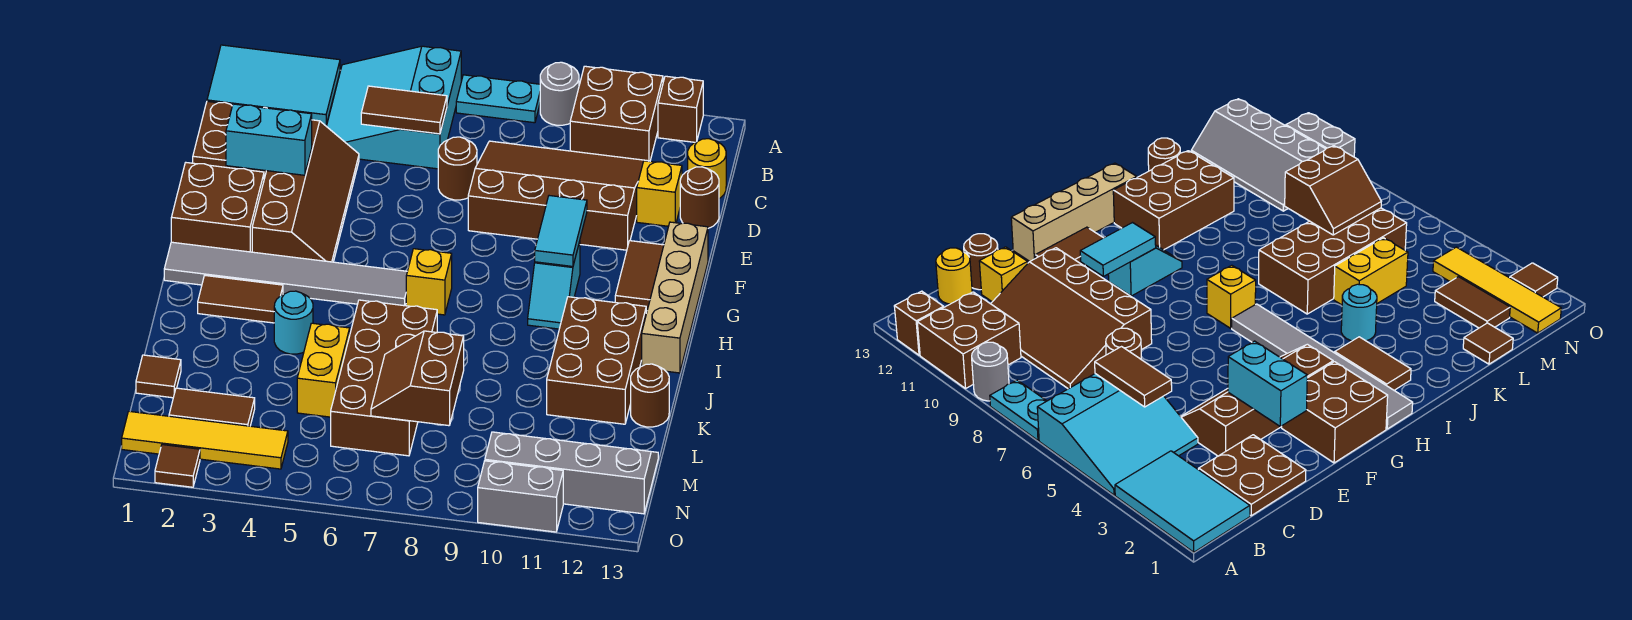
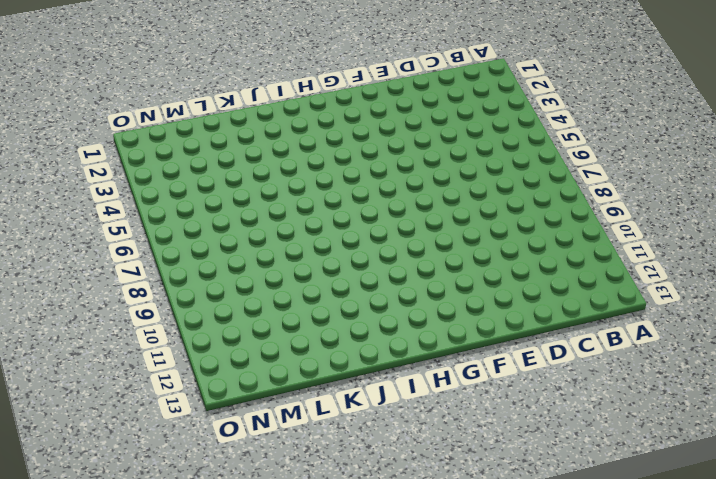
none -> cyan tile A1:B3 level 1
none -> cyan slope A4:C6 level 1 top 6
none -> cyan plate A7:A8 level 1
none -> grey round brick A9 level 1

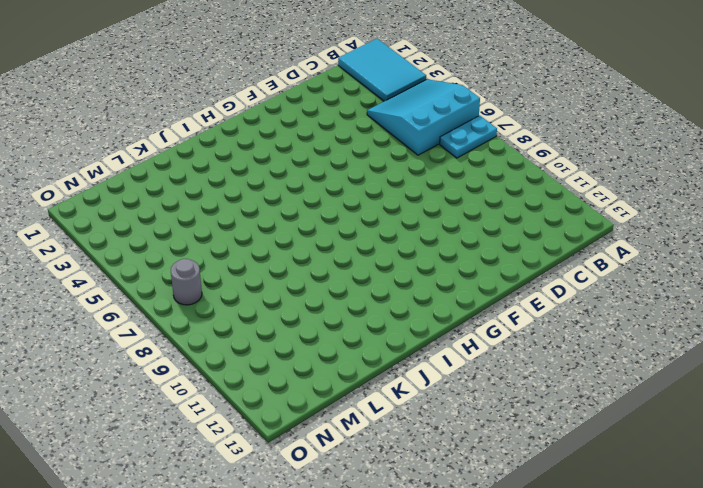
cyan plate A7:B7 level 1 -> cyan plate A7:A8 level 1
grey round brick N7 level 1 -> grey round brick A9 level 1
none -> brown brick A10:B11 level 1
none -> brown brick A12 level 1
none -> brown plate C1:D2 level 1
none -> brown slope C8:E11 level 1 top E

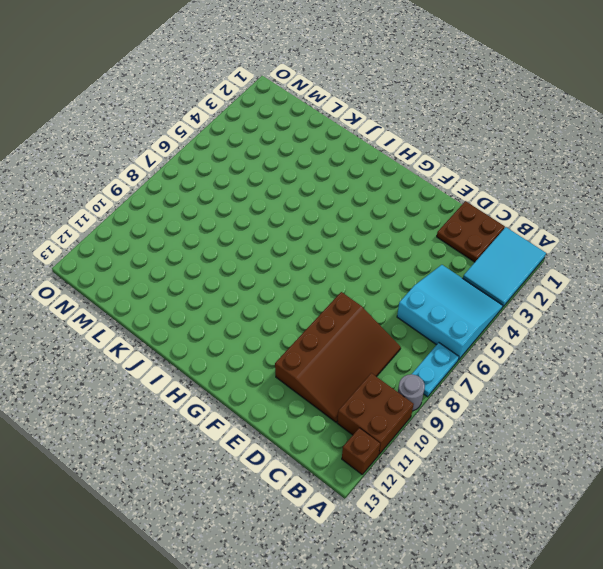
none -> yellow round brick C13 level 1
none -> brown slope D3:G4 level 1 top 3
none -> brown round brick D7 level 1
none -> yellow brick D12 level 1

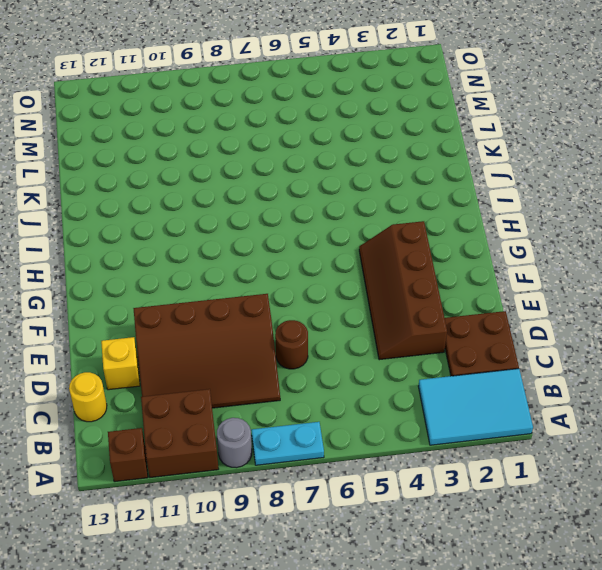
none -> cyan slope A4:C6 level 1 top 6
none -> brown round brick D13 level 1
none -> brown brick F1:G2 level 1
none -> brown tile F12:G12 level 1

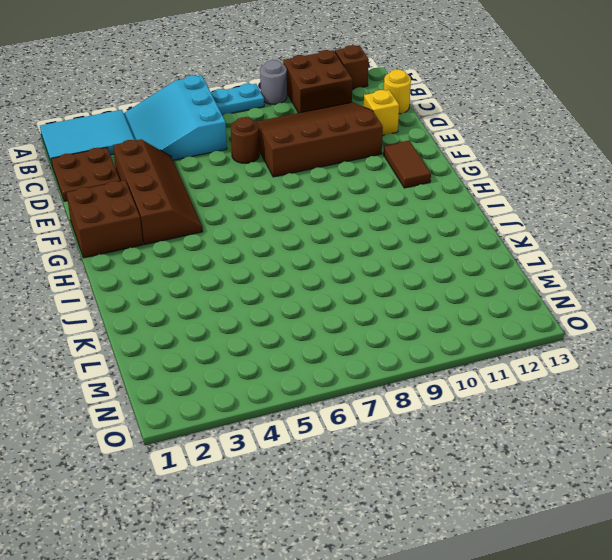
none -> brown round brick D13 level 1
none -> tan brick F13:I13 level 1
none -> cyan slope G10:H10 level 1 top G
none -> grey tile H1:H6 level 1

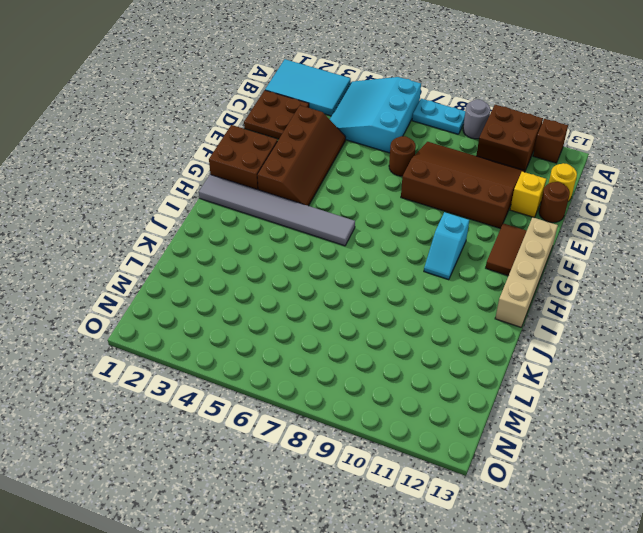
none -> yellow brick H7 level 1
none -> brown tile I2:I3 level 1
none -> brown brick I11:K12 level 1
none -> cyan round brick J4 level 1

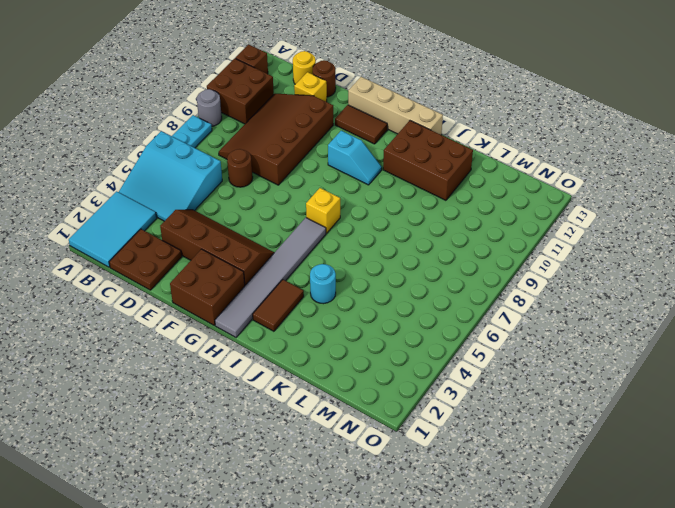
none -> brown brick J6:M7 level 1
none -> yellow brick K5:L5 level 1
none -> brown round brick K13 level 1
none -> brown tile L1 level 1

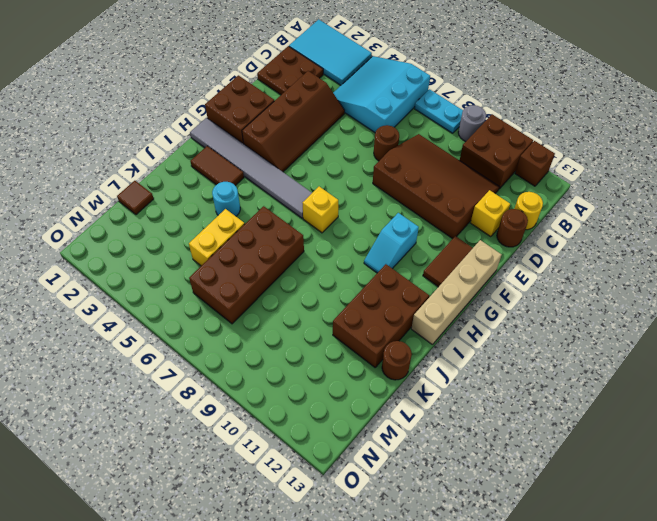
none -> brown tile M2:M3 level 1
none -> grey slope M10:N13 level 1 top N
none -> yellow tile N1:N4 level 1
none -> brown tile O2 level 1

